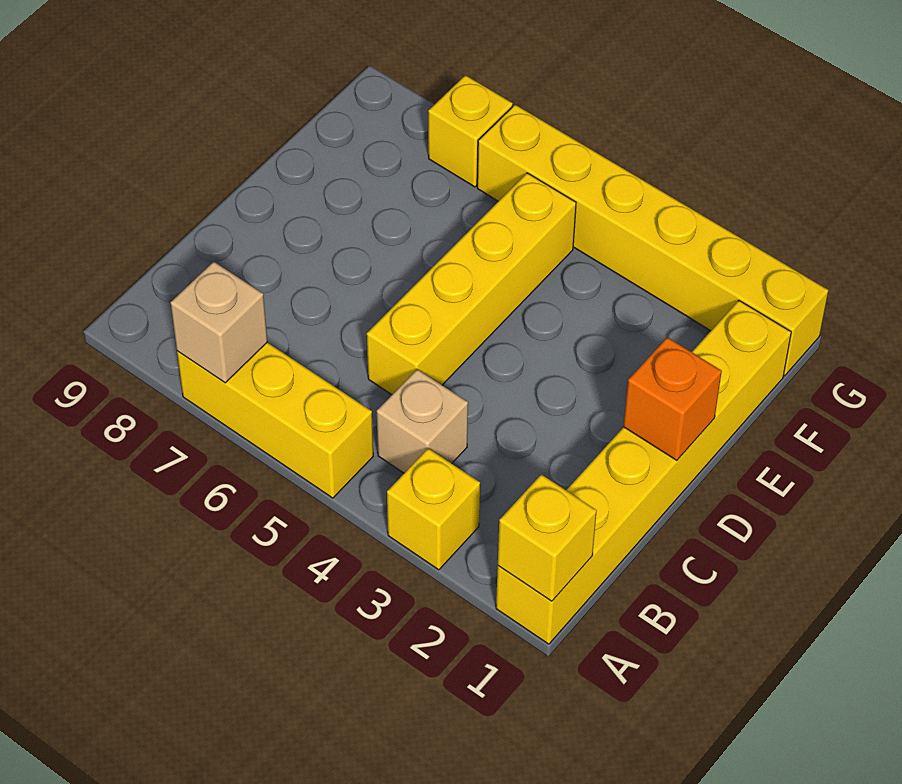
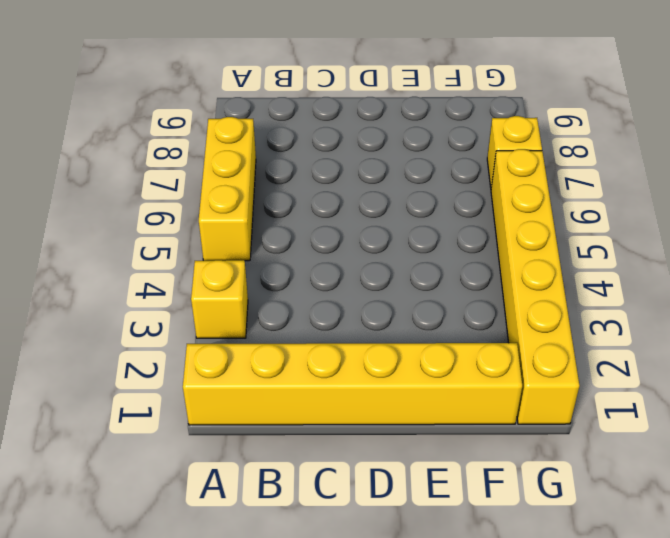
none -> tan brick B4 level 1
none -> yellow brick C5:F5 level 1

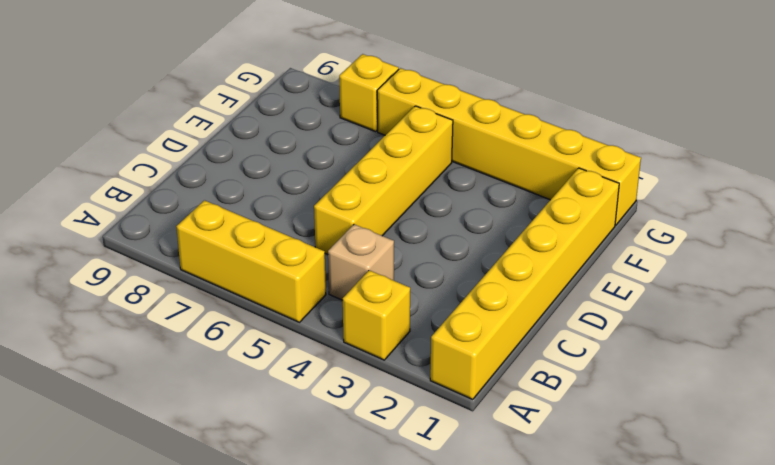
none -> yellow brick A1 level 2
none -> tan brick A7 level 2

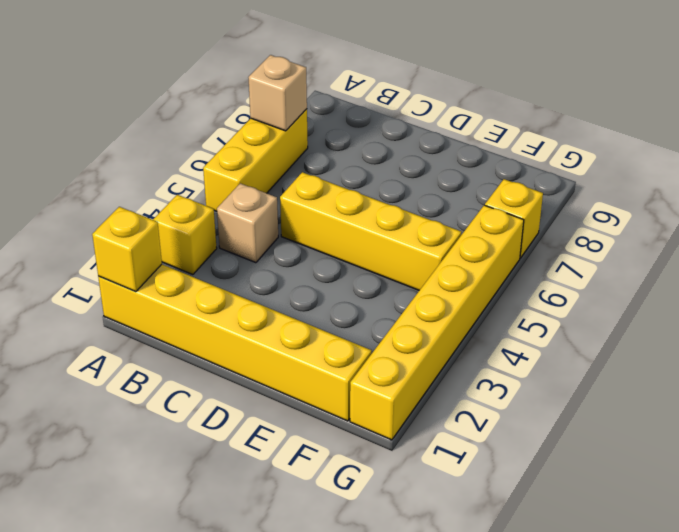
none -> orange brick D1 level 2

